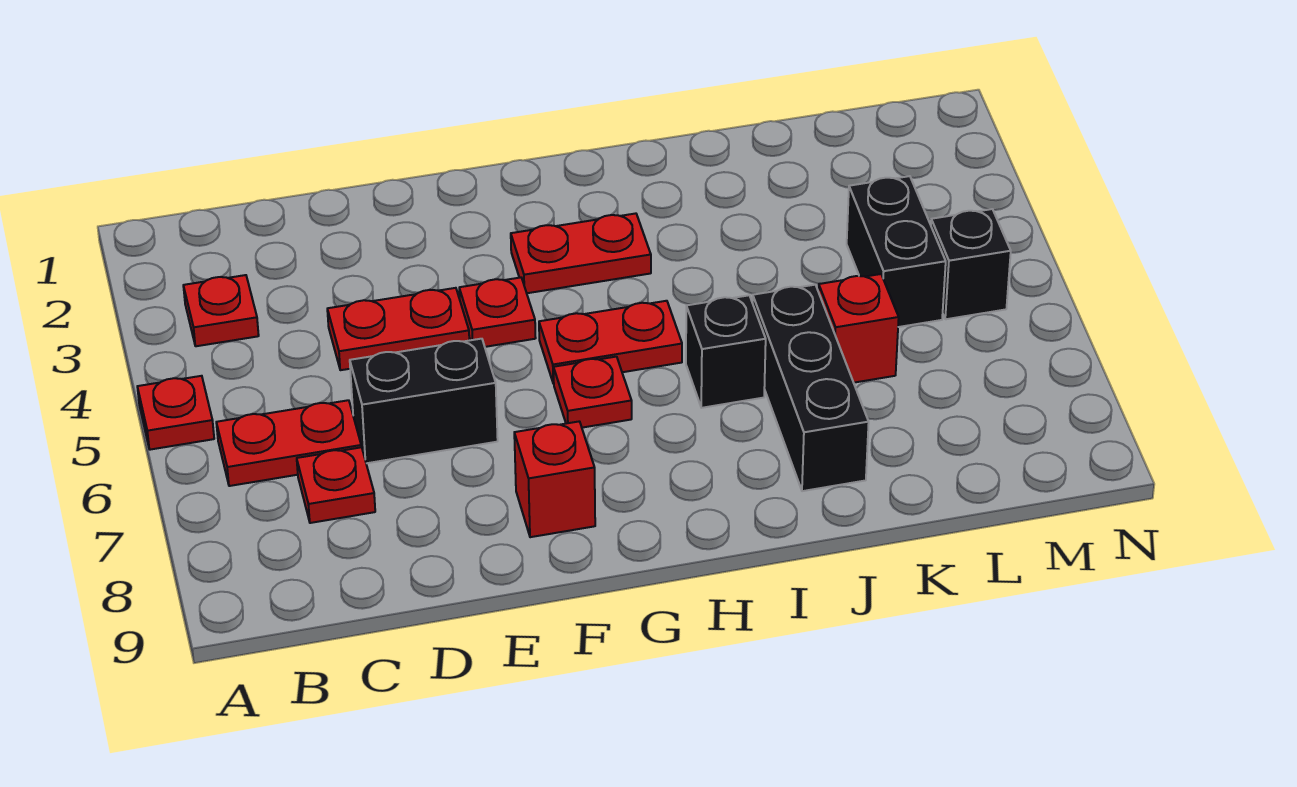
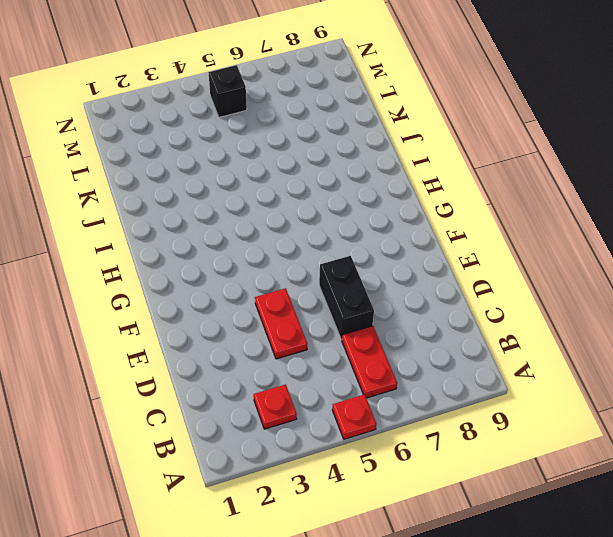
none -> red plate C7 level 1
none -> red plate F4 level 1
none -> red brick F8 level 1

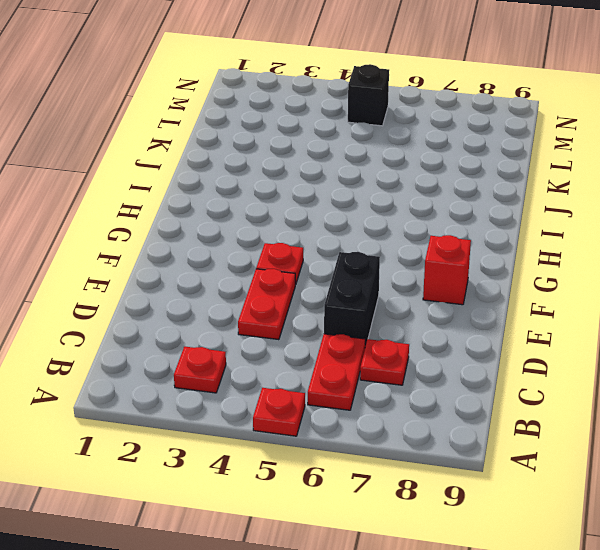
none -> red plate G3:H3 level 1
none -> red plate G5:H5 level 1
none -> red plate G6 level 1

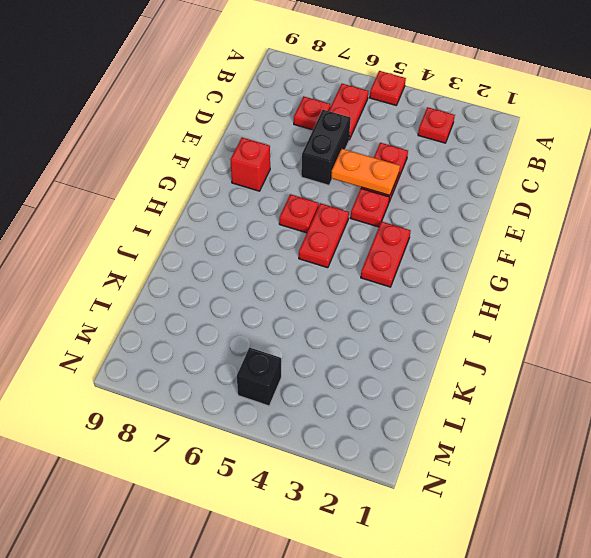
orange plate E4:E5 level 2 -> none
none -> black brick I6 level 1
none -> black brick J6:J8 level 1
none -> red brick K6 level 1

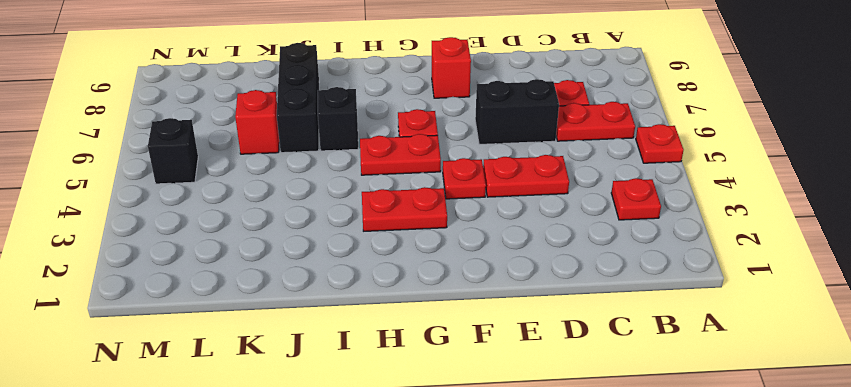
none -> black brick L4:L5 level 1

